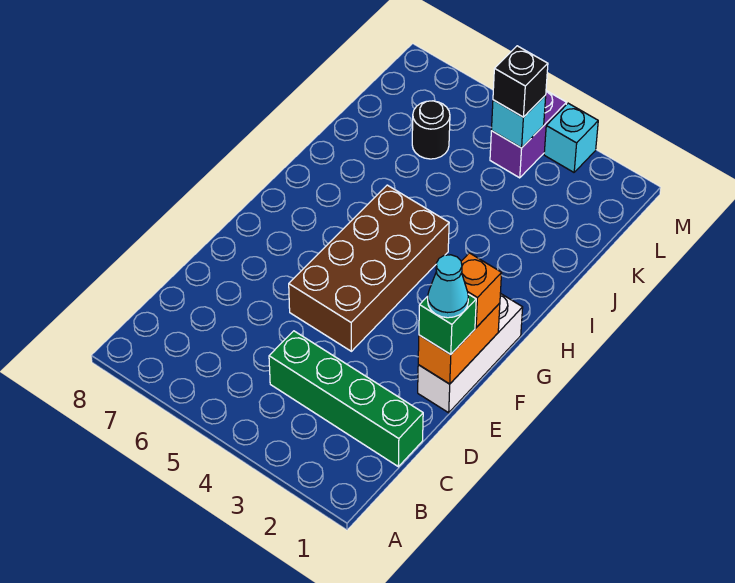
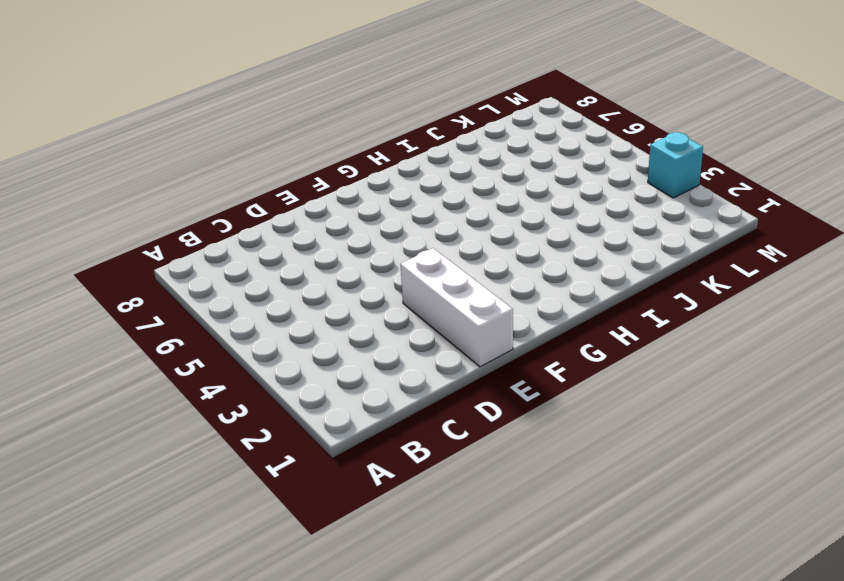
white brick E1:E3 level 1 -> white brick E1:G1 level 1
none -> green brick C1:C4 level 1
none -> brown brick E4:H5 level 1
none -> black round brick K6 level 1

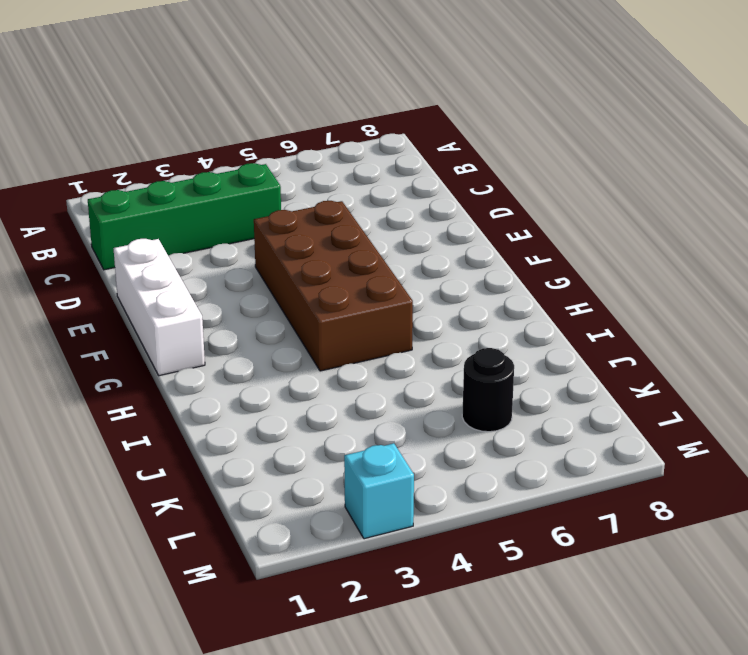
none -> purple brick L4:M4 level 1
none -> orange brick E1:F1 level 2
none -> cyan brick L4 level 2

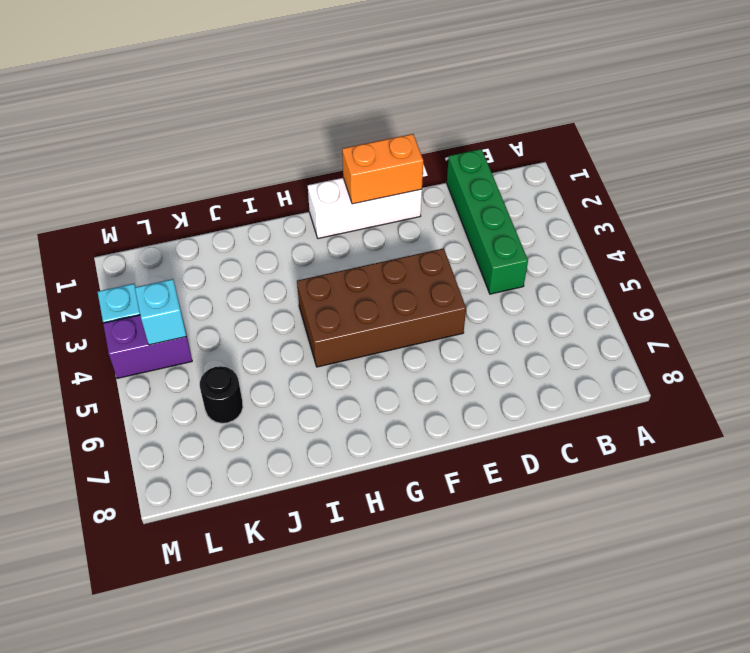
none -> green brick E1 level 3
none -> orange brick F1 level 3
none -> black brick L4 level 3

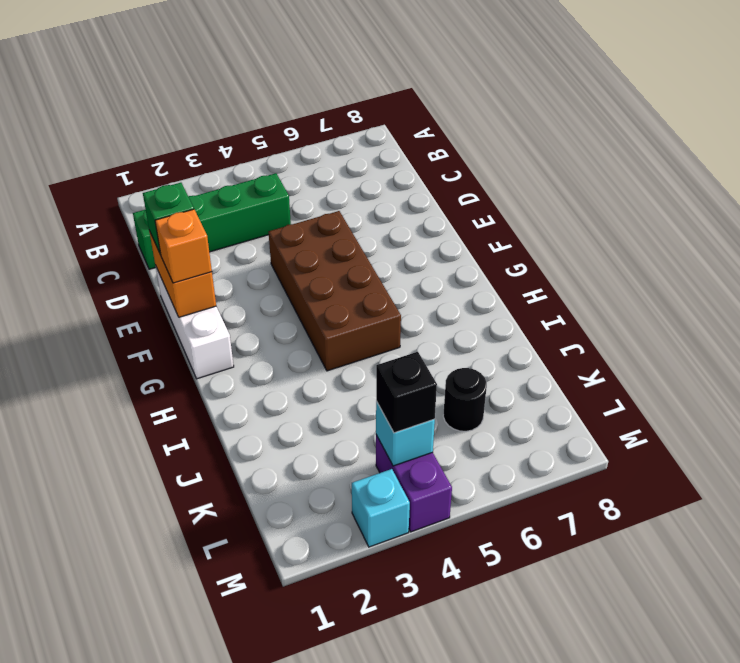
none -> cyan cone E1 level 4

